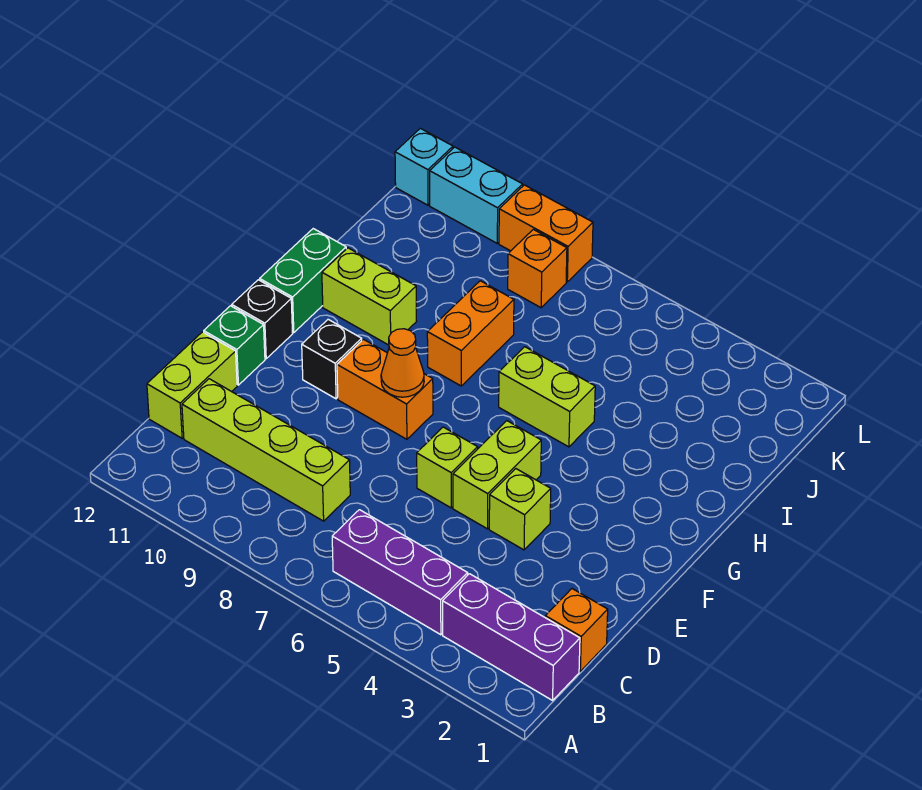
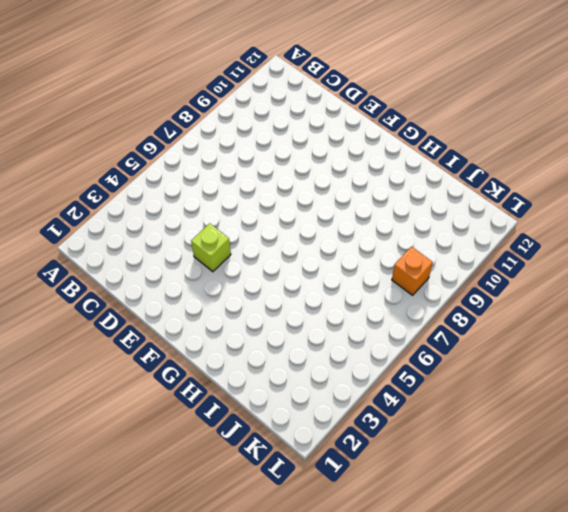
none -> purple brick B1:B3 level 1
none -> purple brick B4:B6 level 1
none -> orange brick C1 level 1

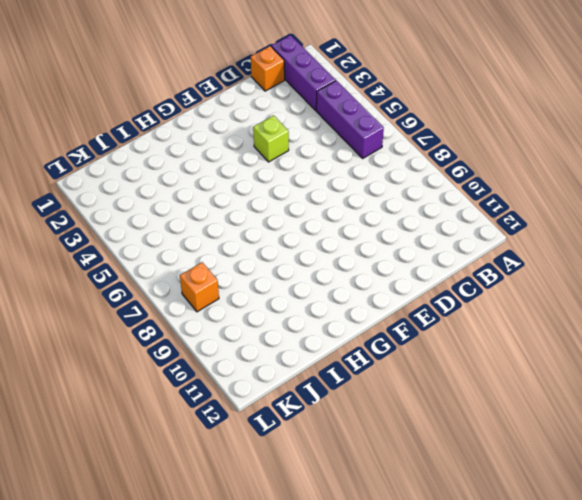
none -> lime brick C8:C11 level 1
none -> lime brick C12:D12 level 1
none -> lime brick E5:F5 level 1

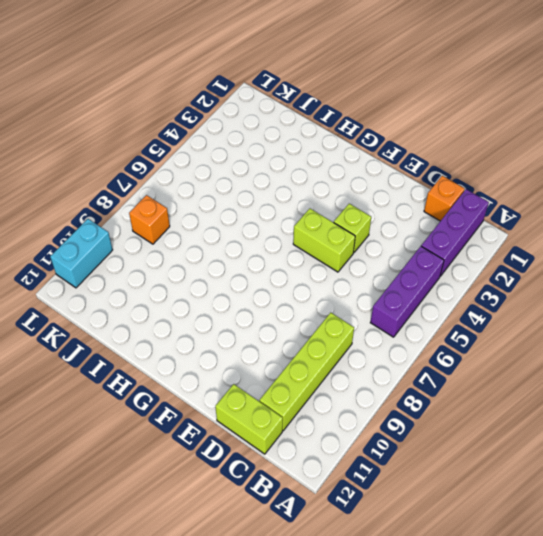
none -> lime brick E6 level 1
none -> green brick E12 level 1
none -> orange brick F8:F9 level 1

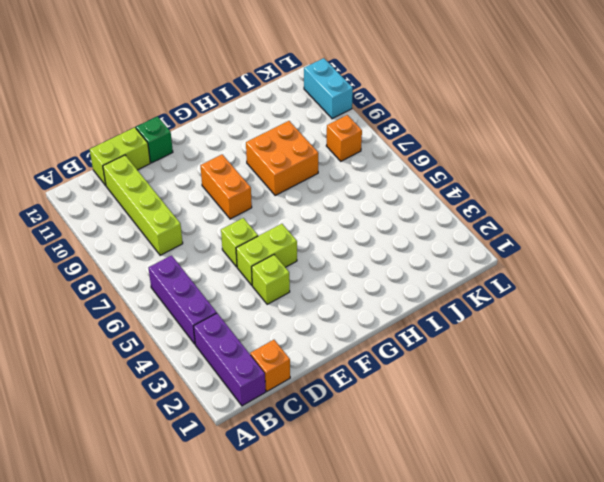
orange brick H8:I9 level 1 -> orange brick H8:I8 level 1
none -> black brick F10 level 1
none -> black brick F12 level 1
none -> green brick G12:H12 level 1

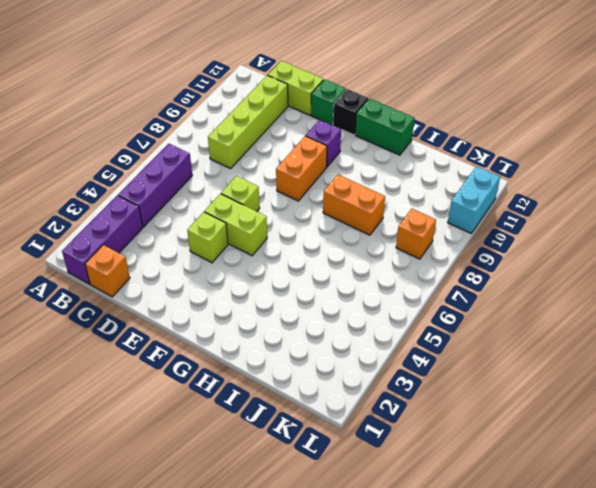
purple brick F10 level 1 -> black brick F10 level 1
none -> lime brick H5:H6 level 1
none -> lime brick H10:H11 level 1
none -> orange brick L8:L9 level 1

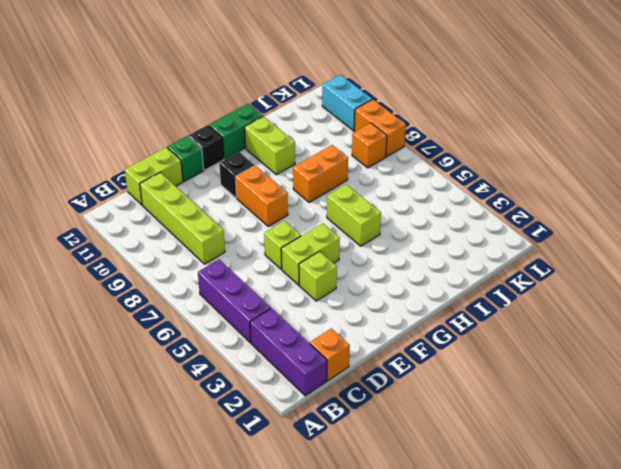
none -> cyan brick L12 level 1
none -> orange cone F8 level 2

